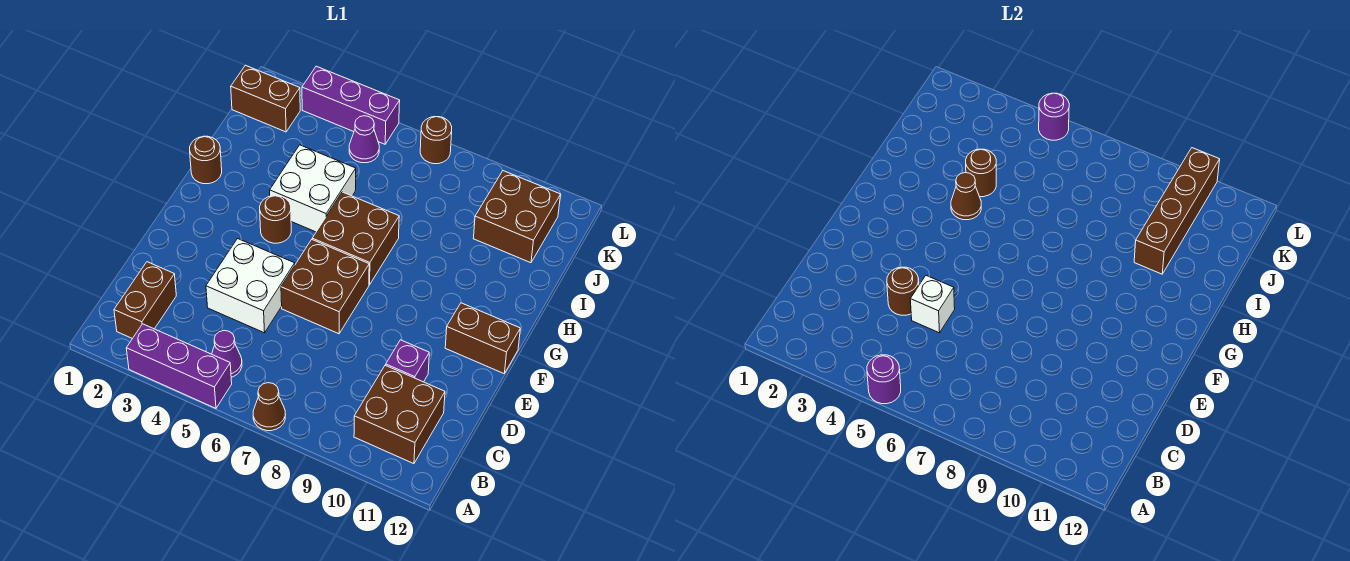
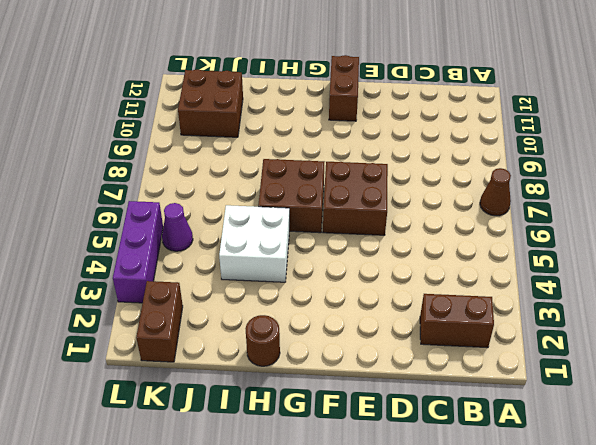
none -> purple brick A3:A5 level 1
none -> purple cone B5 level 1
none -> brown brick B10:C11 level 1

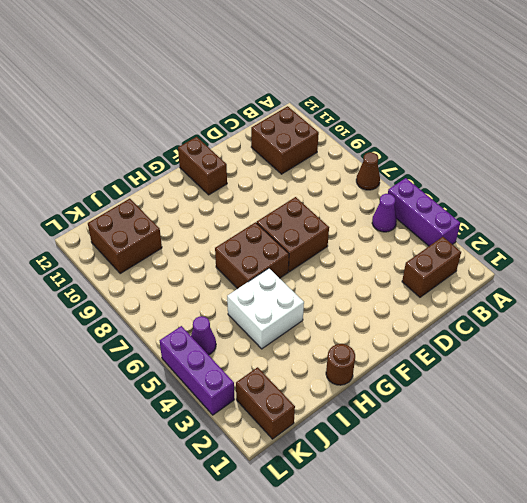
none -> white brick D4:E5 level 1
none -> purple brick D10 level 1
none -> brown round brick G4 level 1

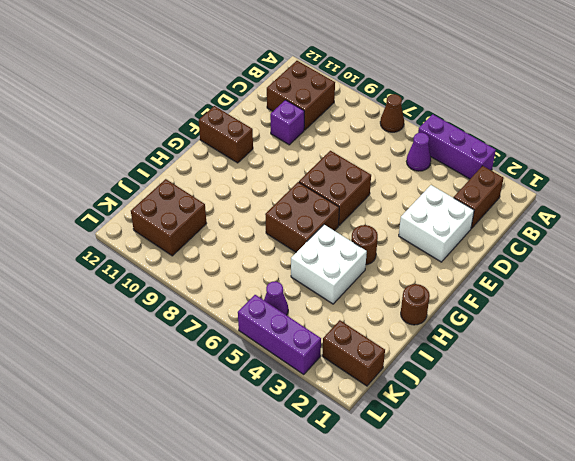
white brick D2:E3 level 1 -> white brick D4:E5 level 1
none -> brown round brick L7 level 1
none -> purple round brick A5 level 2
none -> brown round brick D4 level 2

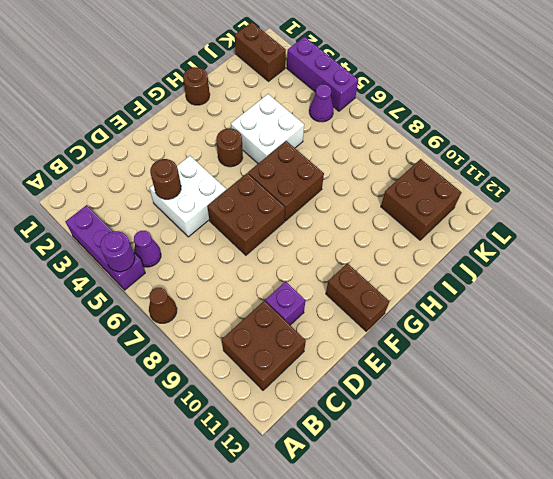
none -> brown brick B2:C2 level 1
none -> brown round brick L7 level 1
none -> white brick D5 level 2

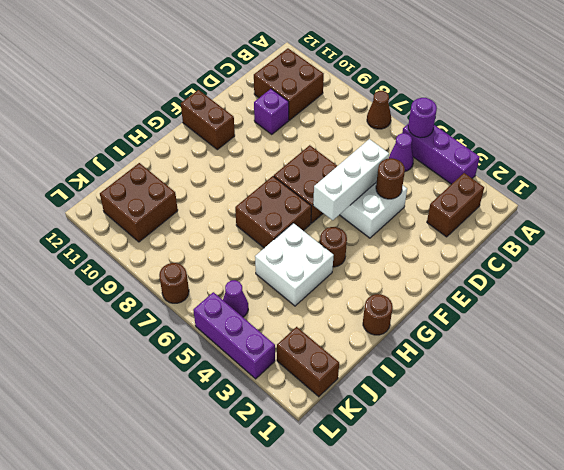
white brick D5:F5 level 2 -> white brick D5 level 2
none -> brown cone H4 level 2
none -> brown round brick I4 level 2
none -> brown brick I10:L10 level 2

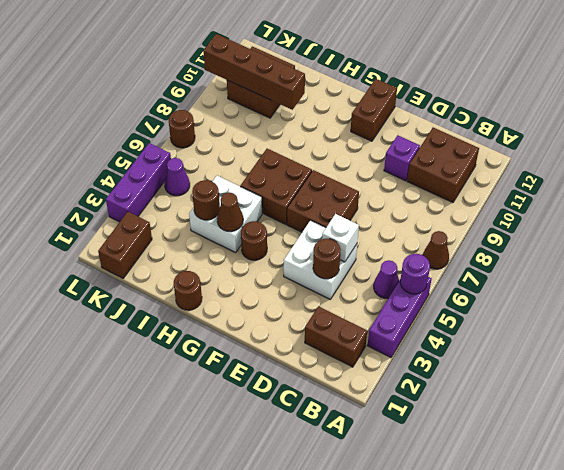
none -> purple round brick L5 level 2

